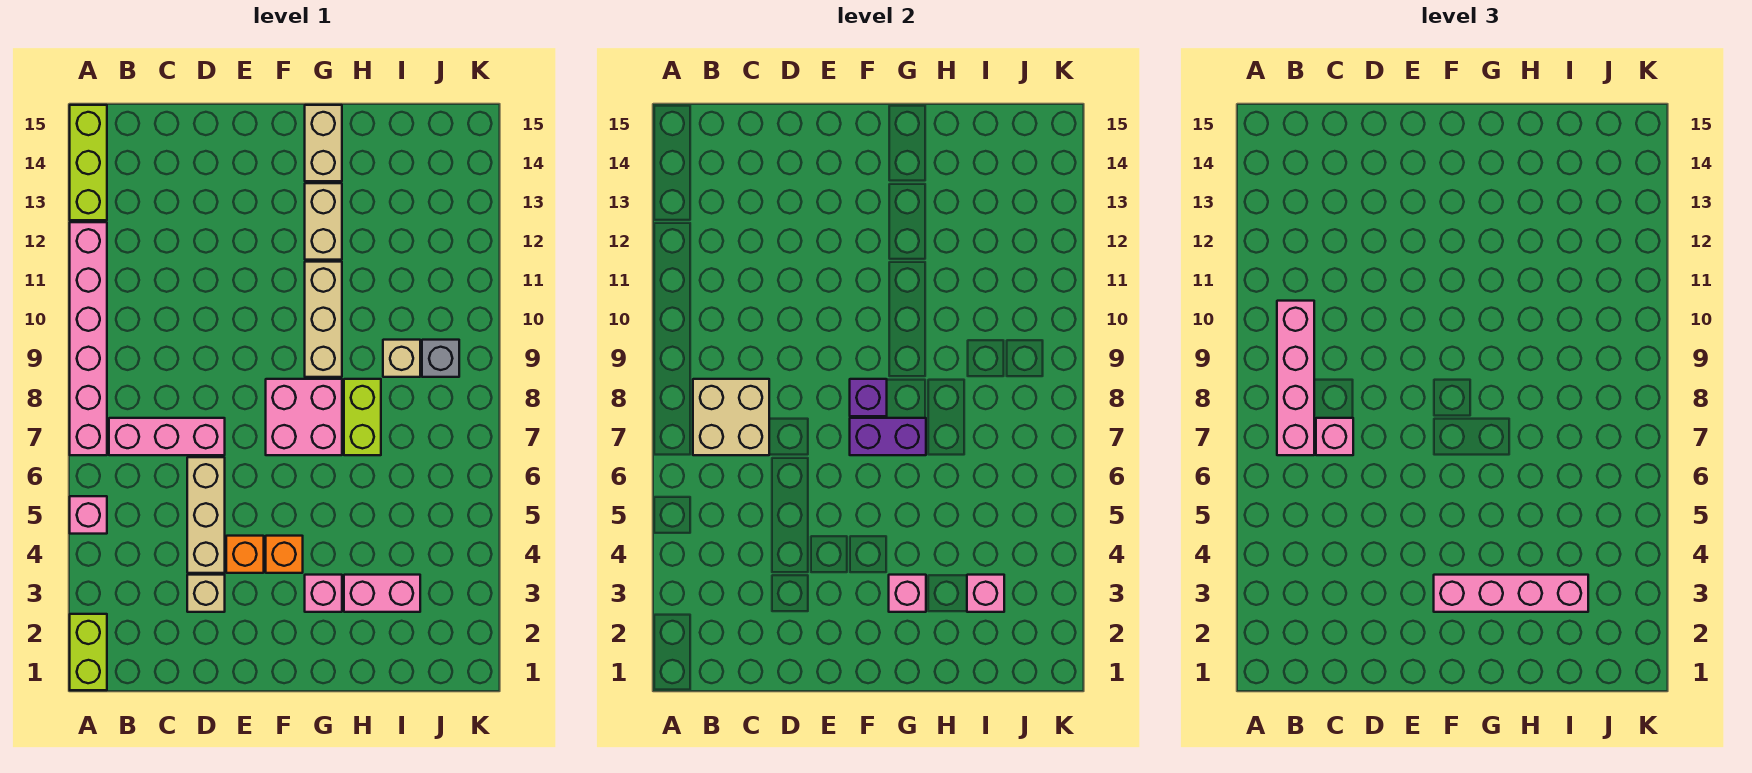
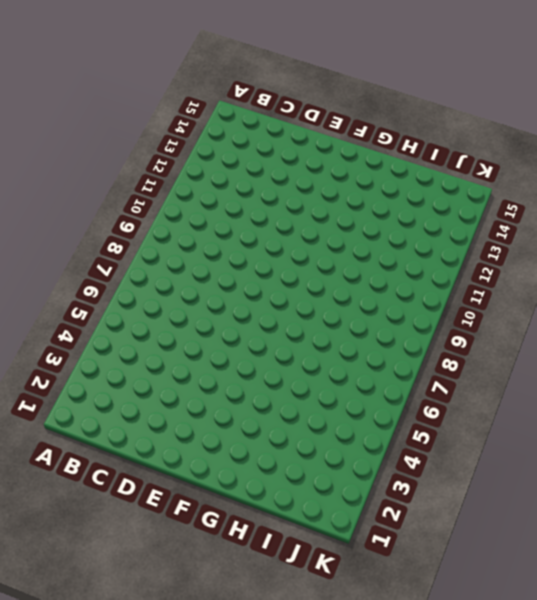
none -> lime brick A1:A2 level 1
none -> pink brick A5 level 1
none -> pink brick A7:A12 level 1

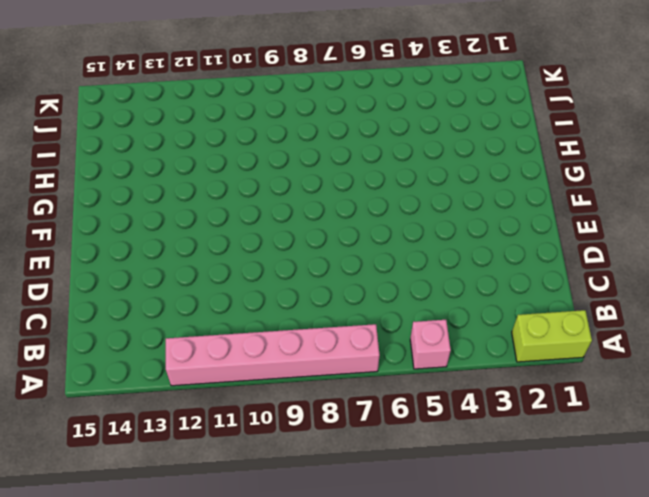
none -> lime brick A13:A15 level 1
none -> pink brick B7:D7 level 1
none -> tan brick D3 level 1

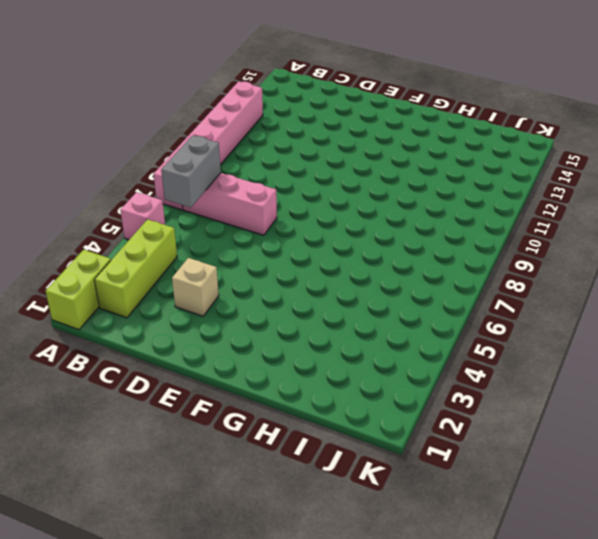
lime brick B2:B4 level 1 -> lime brick A13:A15 level 1
grey brick B6:B7 level 2 -> tan brick B7:C8 level 2
none -> tan brick D4:D6 level 1
none -> orange brick E4 level 1
none -> orange brick F4 level 1

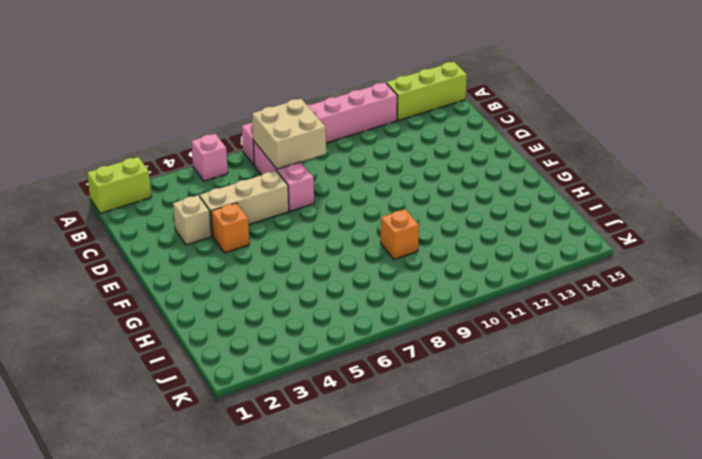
orange brick H9 level 1 -> orange brick F4 level 1
none -> pink brick F7:G8 level 1
none -> pink brick G3 level 1
none -> tan brick G9:G11 level 1

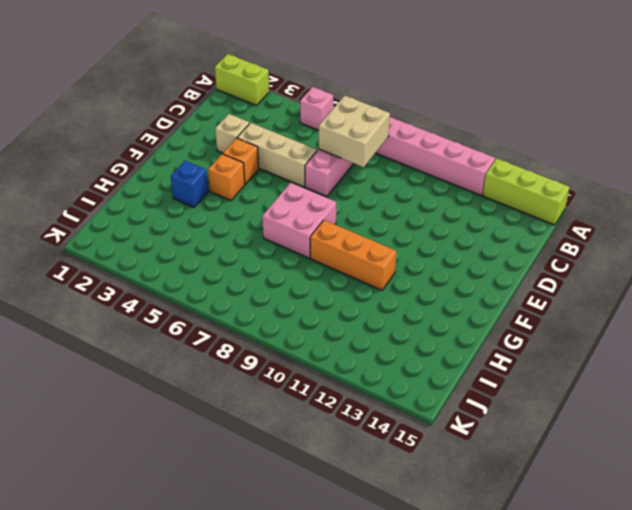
blue brick G3 level 1 -> pink brick G3 level 1
orange brick G9:G11 level 1 -> tan brick G9:G11 level 1
none -> tan brick G12:G13 level 1
none -> tan brick G14:G15 level 1
none -> pink brick H3:I3 level 1

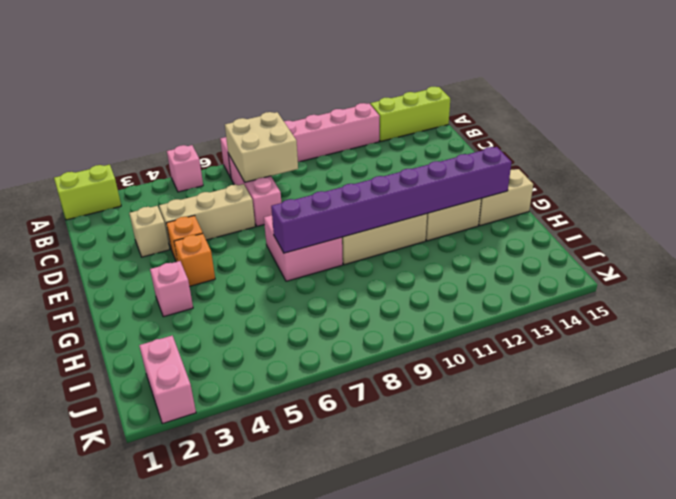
purple brick G7:G14 level 2 -> purple brick F7:G7 level 2
pink brick J2:K2 level 1 -> pink brick H3:I3 level 1
none -> lime brick H7:H8 level 1
none -> tan brick I9 level 1
none -> grey brick J9 level 1

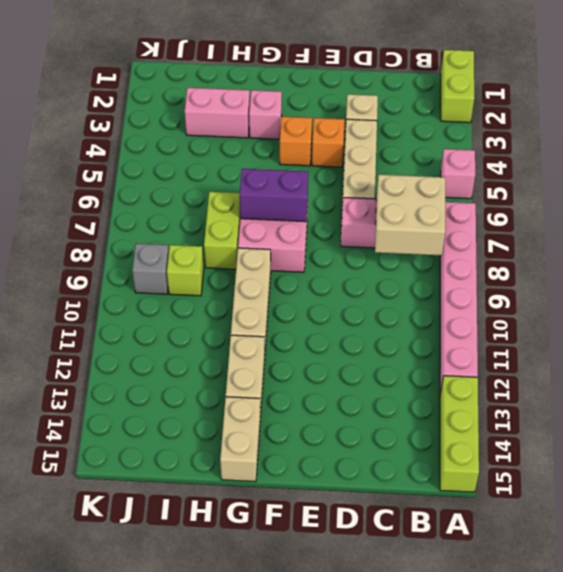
lime brick I9 level 1 -> tan brick I9 level 1
none -> purple brick F8 level 2
none -> pink brick G3 level 2
none -> pink brick I3 level 2

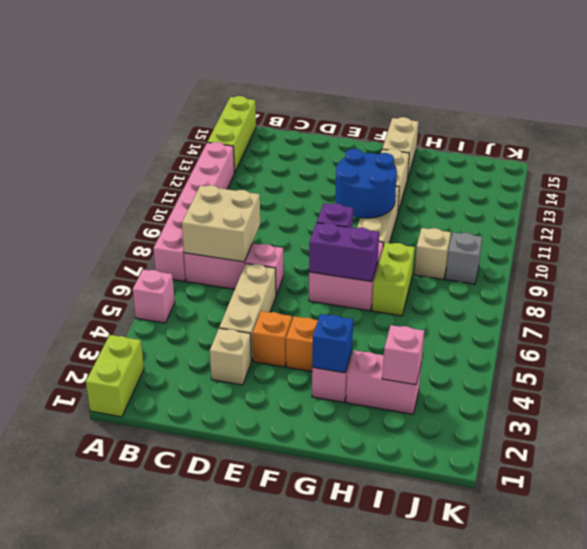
blue round brick F10:G11 level 2 -> none
blue brick G3 level 2 -> pink brick G3 level 2
none -> pink brick B7:B10 level 3
none -> pink brick C7 level 3
none -> pink brick F3:I3 level 3

